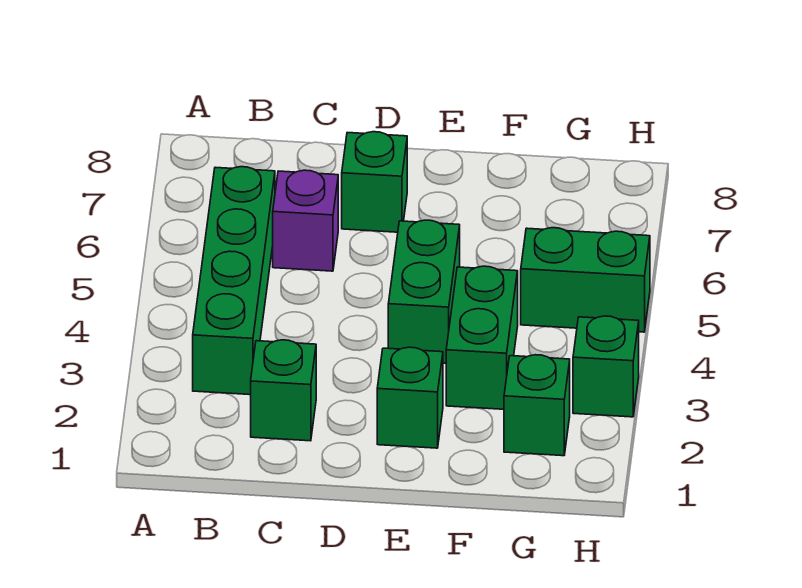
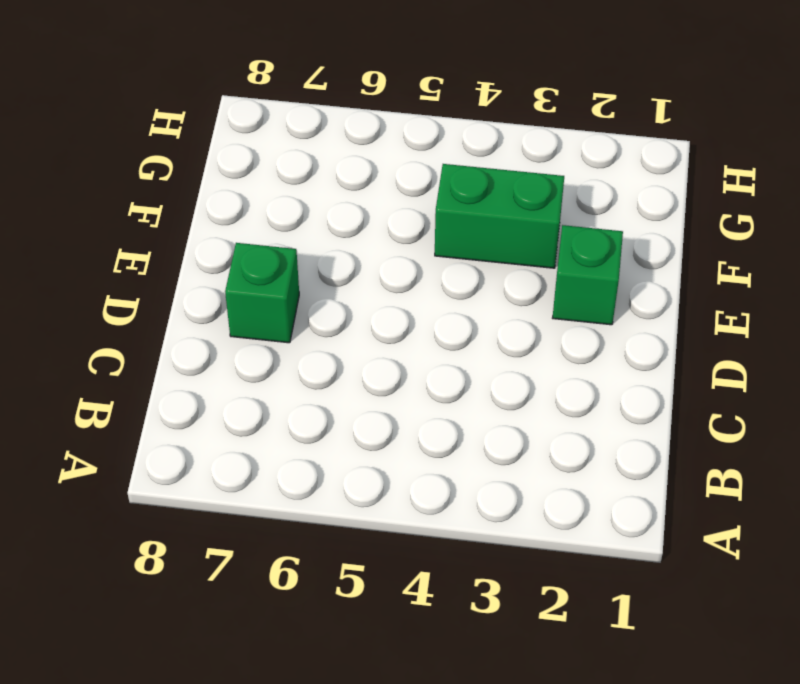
none -> green brick B3:B6 level 1
none -> green brick C2 level 1

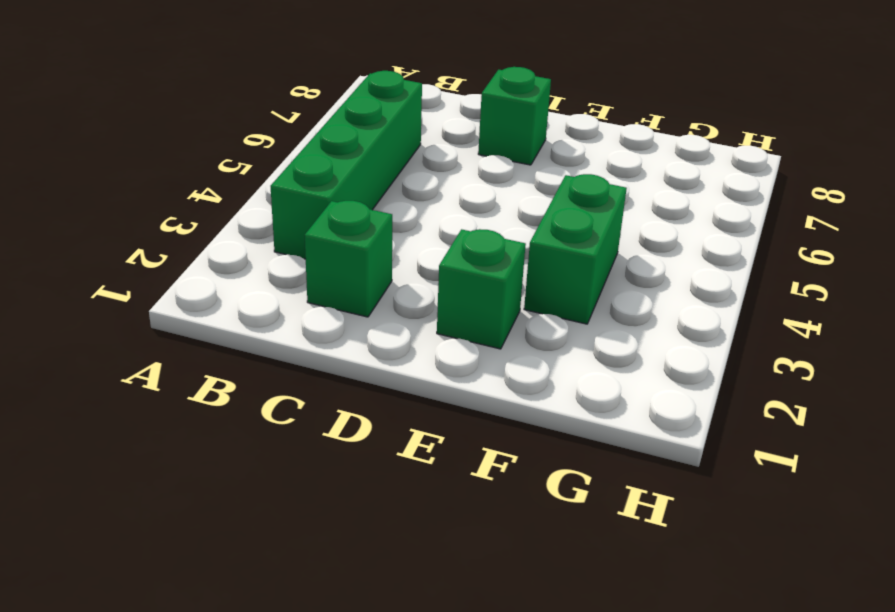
none -> purple brick C6 level 1
none -> green brick E4:E5 level 1

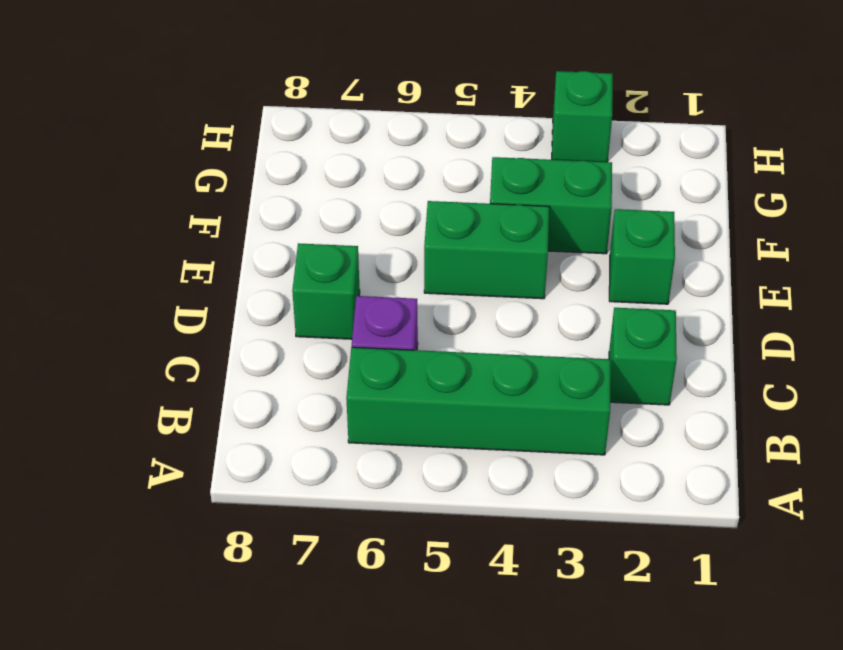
none -> green brick G2 level 1
none -> green brick G5:H5 level 1

